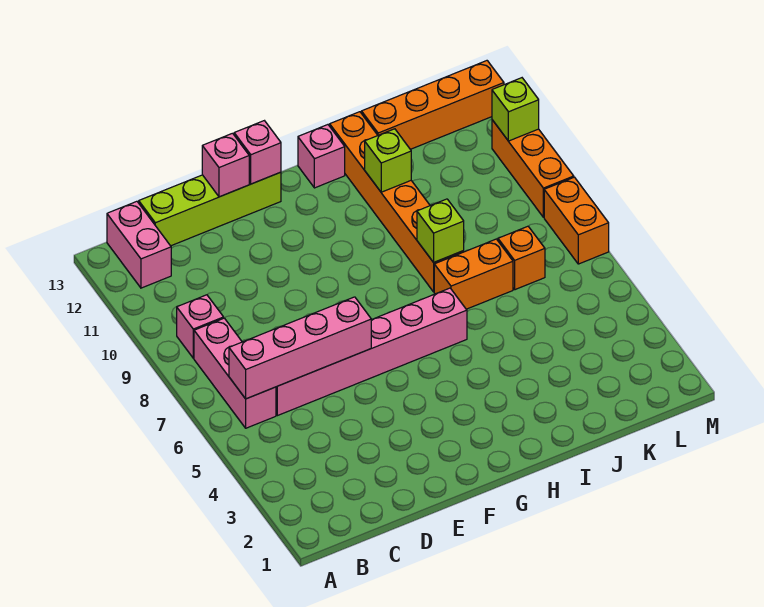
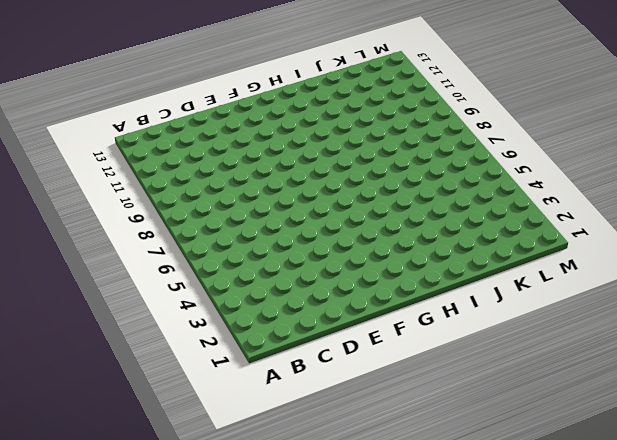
none -> pink brick B6:B8 level 1
none -> pink brick B9 level 1
none -> pink brick B12:B13 level 1

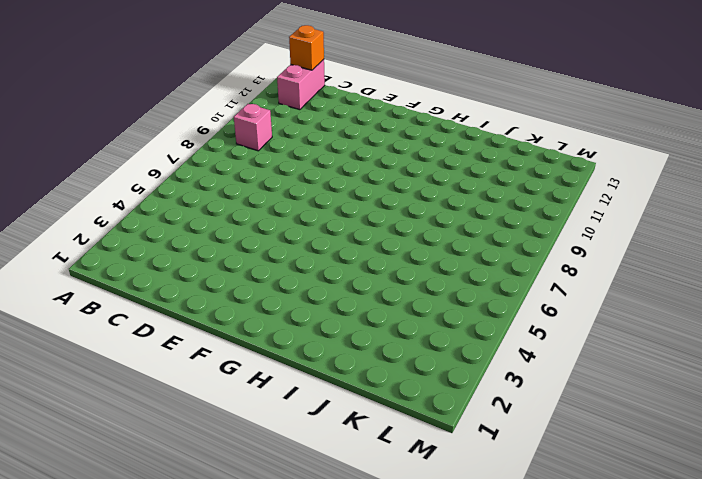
orange brick B13 level 2 -> orange brick K7 level 1
none -> pink brick B6:B8 level 1
none -> pink brick C6:H6 level 1
none -> lime brick C13:F13 level 1

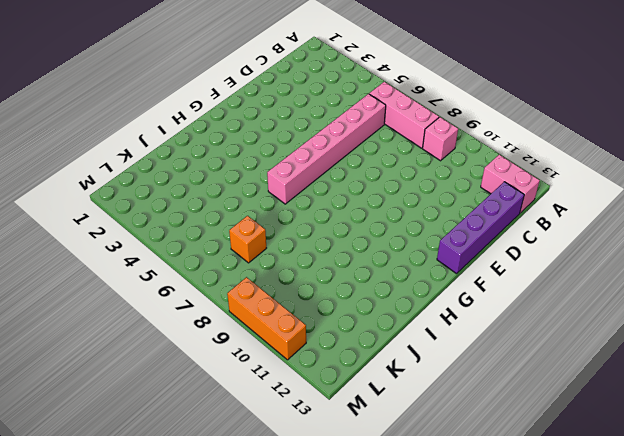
purple brick C13:F13 level 1 -> lime brick C13:F13 level 1
none -> pink brick H13 level 1
none -> orange brick I7:J7 level 1
none -> orange brick I8:I13 level 1

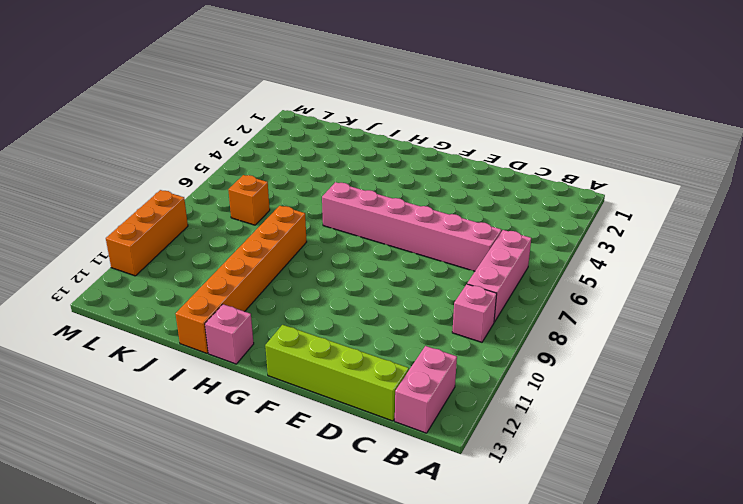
none -> orange brick I7:J7 level 1
none -> orange brick J13:M13 level 1
none -> orange brick M7:M8 level 1

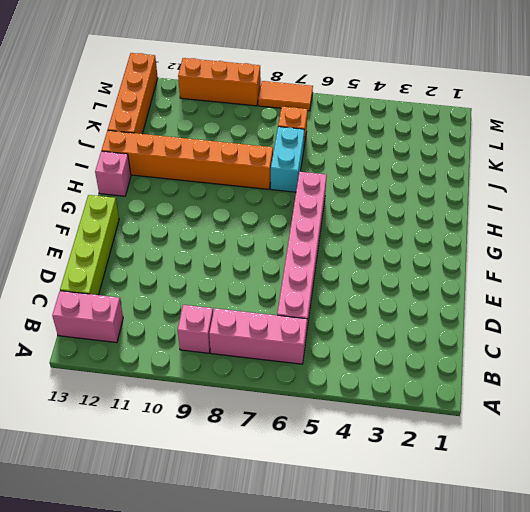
cyan brick I7:J7 level 1 -> orange brick I7:J7 level 1
orange tile M7:M8 level 1 -> orange brick M7:M8 level 1
none -> pink brick B6:E6 level 2
none -> pink brick E13 level 2
none -> pink brick F13 level 2

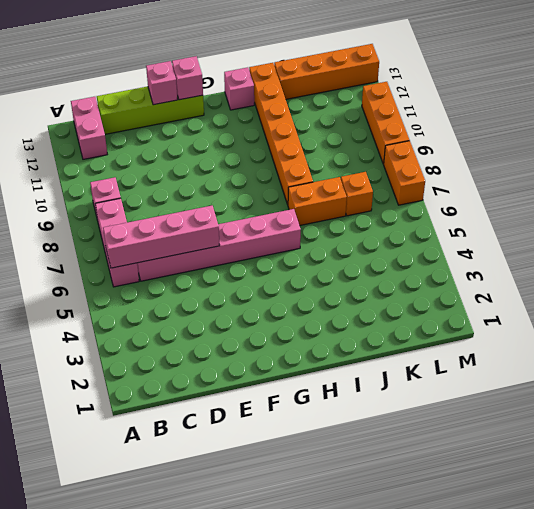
none -> lime brick I8 level 2
none -> lime brick I11 level 2
none -> lime brick M11 level 2

